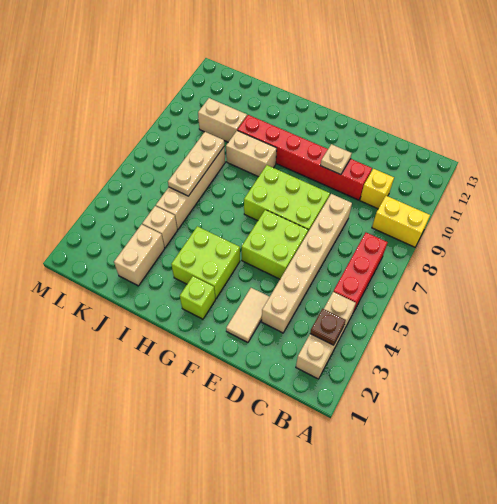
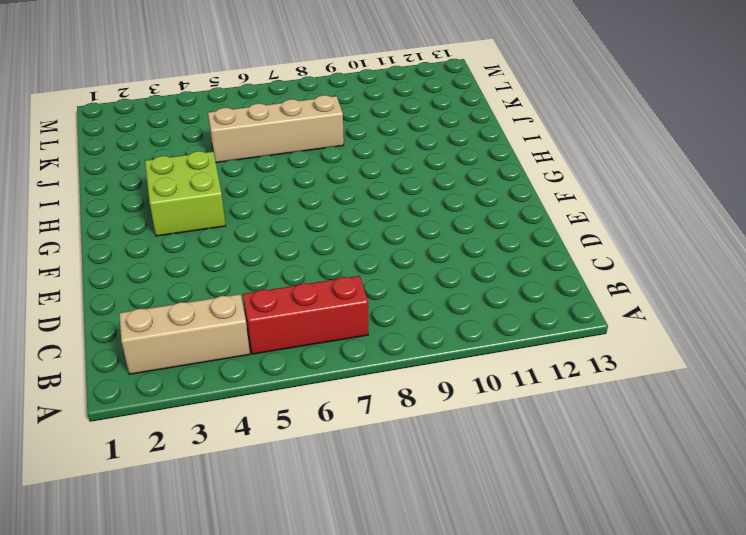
none -> yellow brick A9:B9 level 1
none -> yellow brick C10 level 1
none -> tan brick D3:D8 level 1

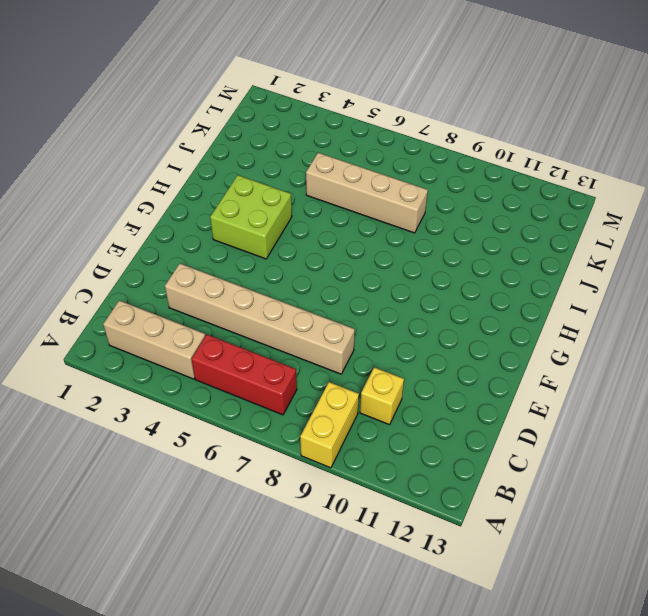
none -> red brick D10:I10 level 1
none -> tan tile E2:E3 level 1
none -> lime brick E5:F6 level 1

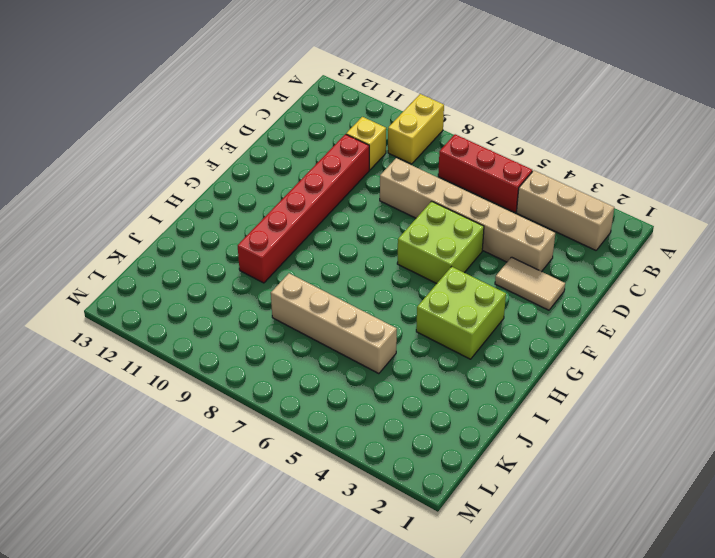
none -> lime brick E7:G8 level 1
none -> lime brick G2 level 1
none -> tan brick H9:I9 level 1

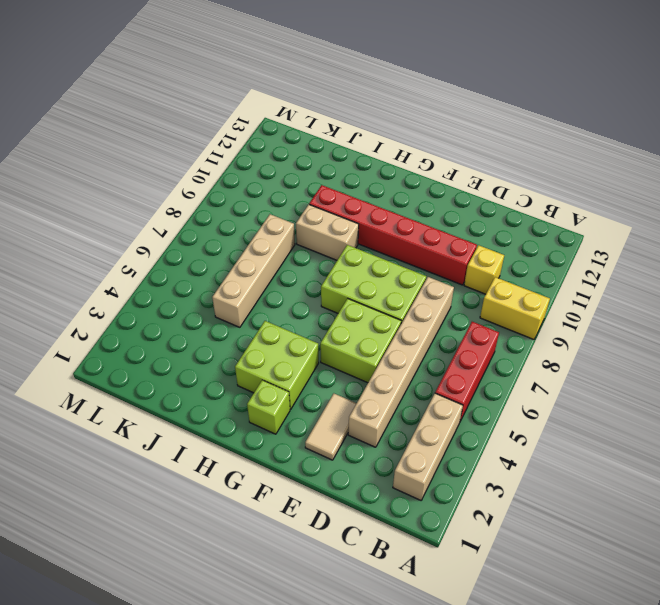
none -> tan brick J2:J3 level 1
none -> tan brick J4 level 1
none -> tan brick J10:K10 level 1

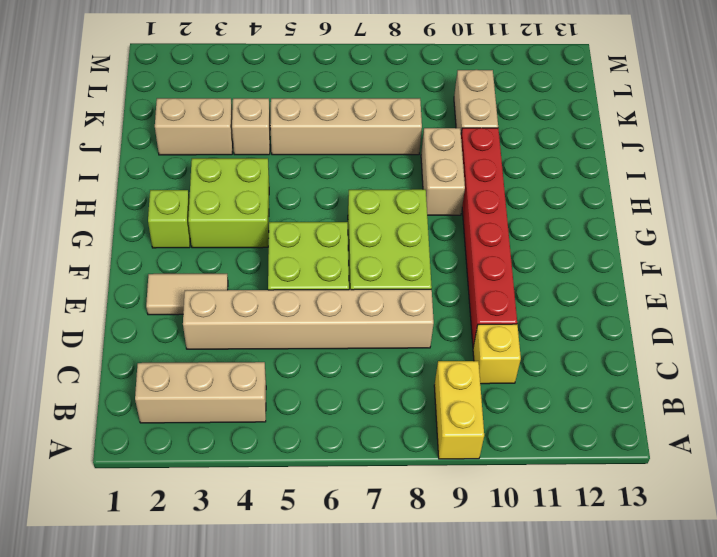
none -> red brick B5:B7 level 1
none -> brown plate B3 level 2
none -> tan plate E10 level 2

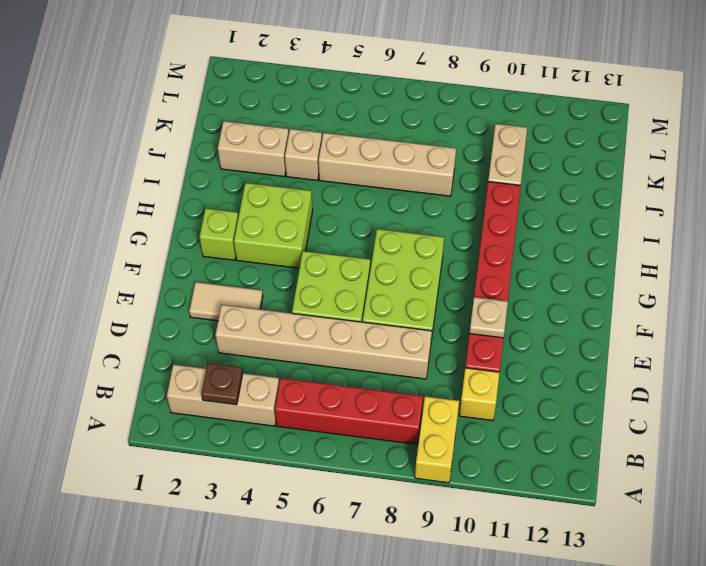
red brick B5:B8 level 1 -> red brick B5:B7 level 1
none -> tan brick H9:I9 level 1
none -> tan plate J6:J8 level 2

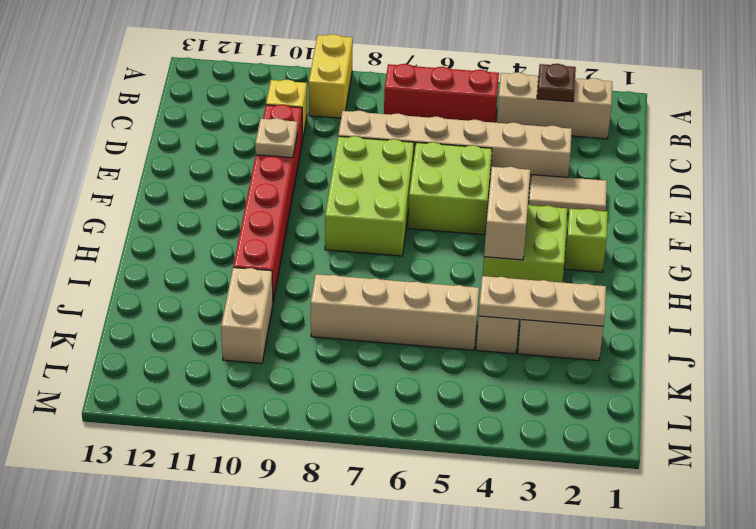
tan brick G4:H4 level 2 -> tan brick H9:I9 level 1
tan plate J2:J4 level 2 -> tan plate J6:J8 level 2

